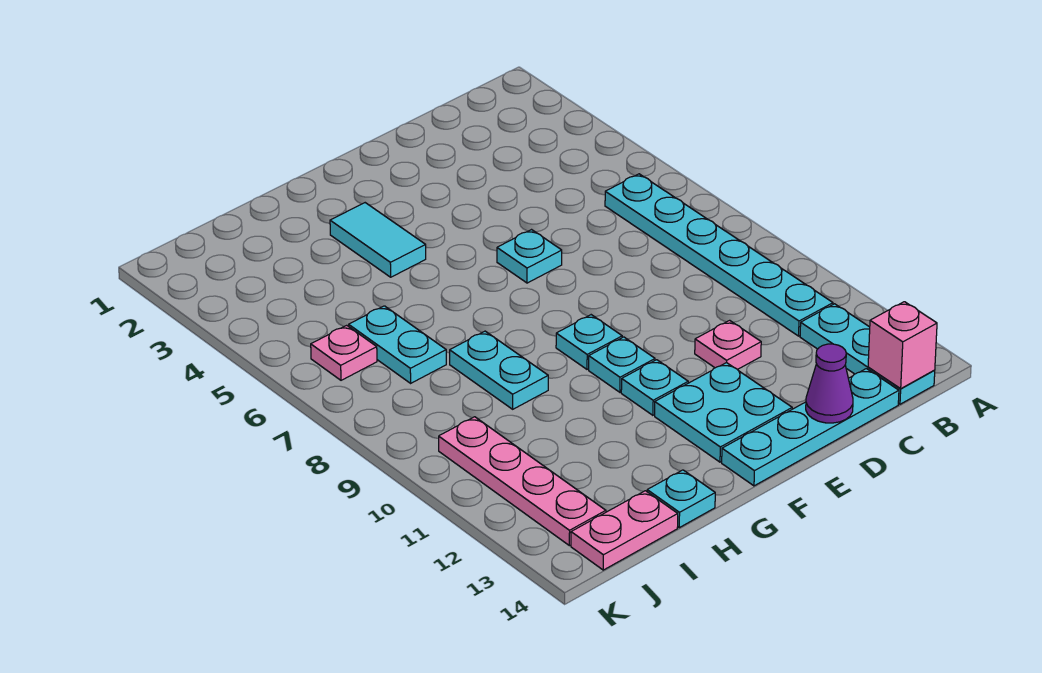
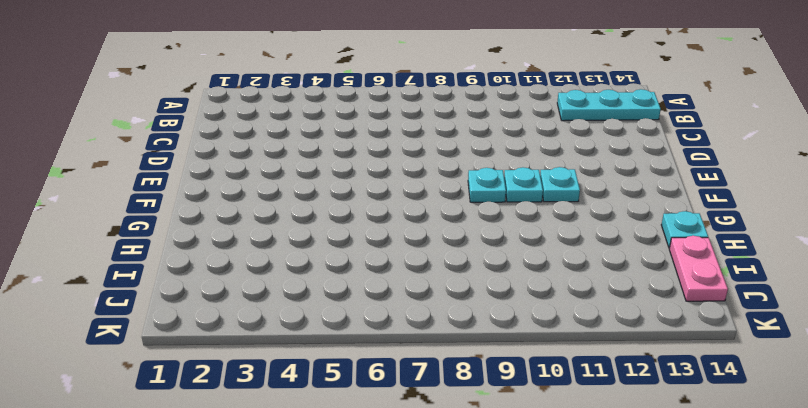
none -> cyan plate B6:B11 level 1
none -> cyan plate C14:F14 level 1
none -> pink plate D11 level 1

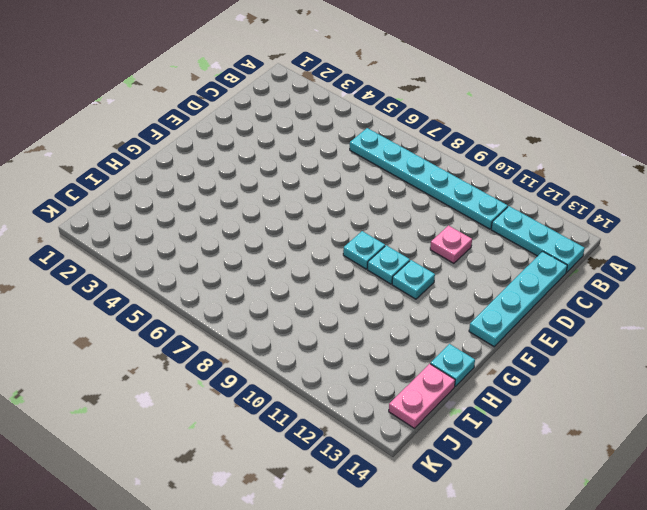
none -> cyan plate E6 level 1
none -> cyan plate E12:F13 level 1
none -> cyan tile G3:G4 level 1

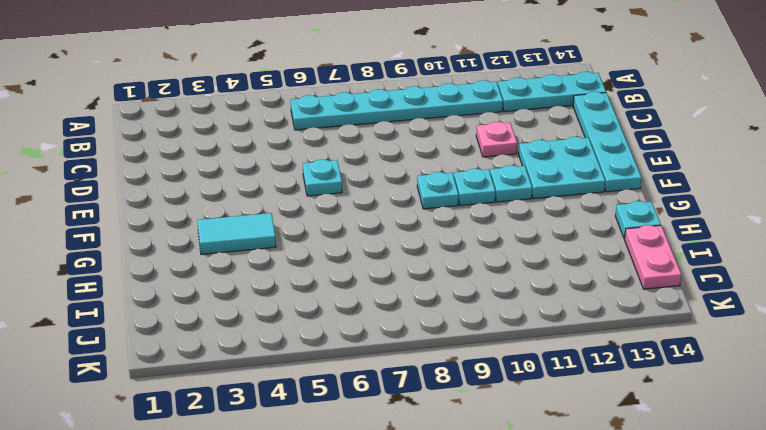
none -> cyan plate H8:H9 level 1
none -> cyan plate I6:I7 level 1
none -> pink plate J6 level 1

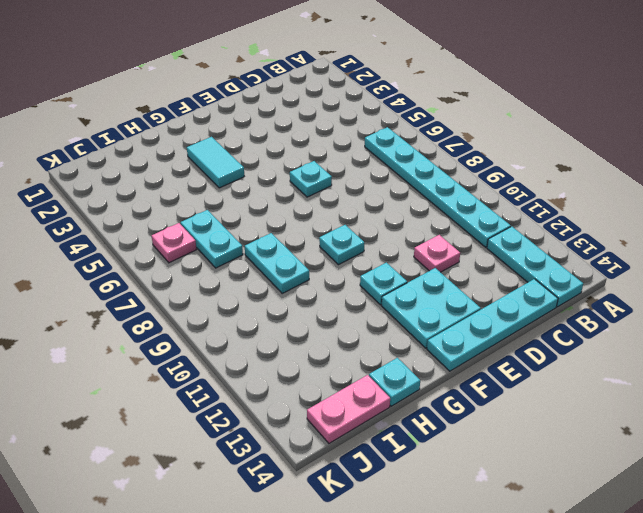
none -> cyan plate F10 level 1
none -> pink plate J10:J13 level 1
none -> pink brick B14 level 2

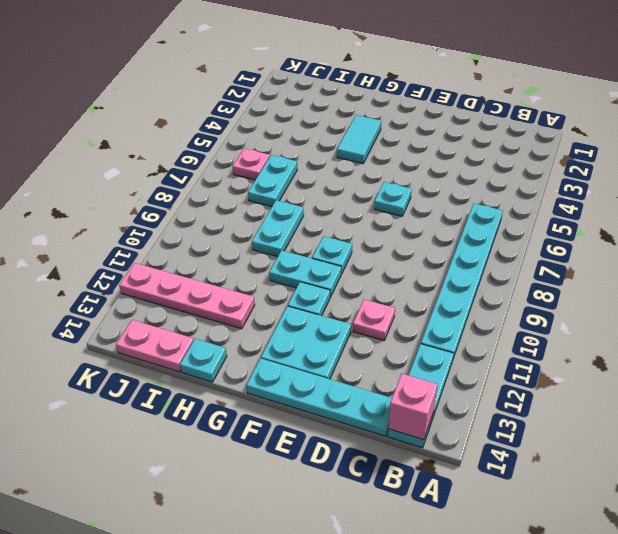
cyan plate F10:G10 level 1 -> cyan plate F10 level 1
pink plate H12:K12 level 1 -> pink plate J10:J13 level 1
none -> purple cone D14 level 2

